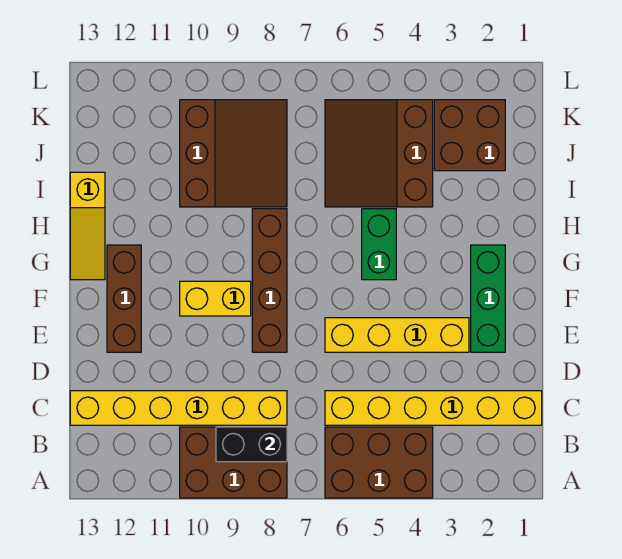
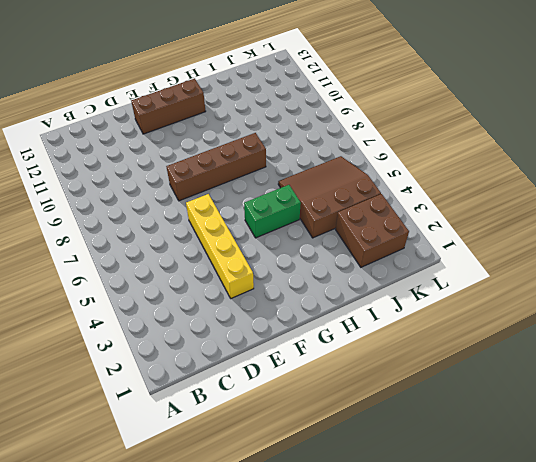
none -> brown brick A4:B6 level 1
none -> brown brick A8:B10 level 1
none -> yellow brick C1:C6 level 1

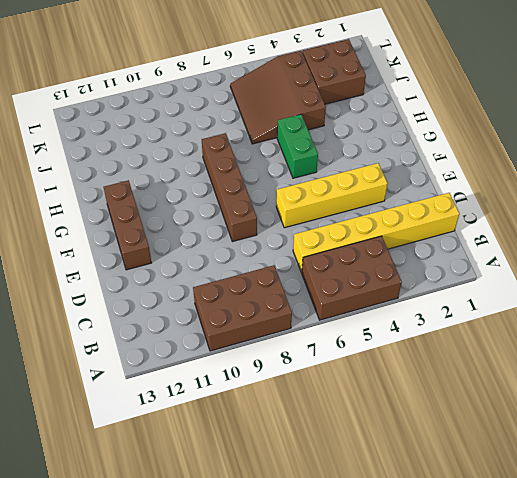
none -> yellow brick C8:C13 level 1
none -> green brick E2:G2 level 1
none -> yellow brick F9:F10 level 1

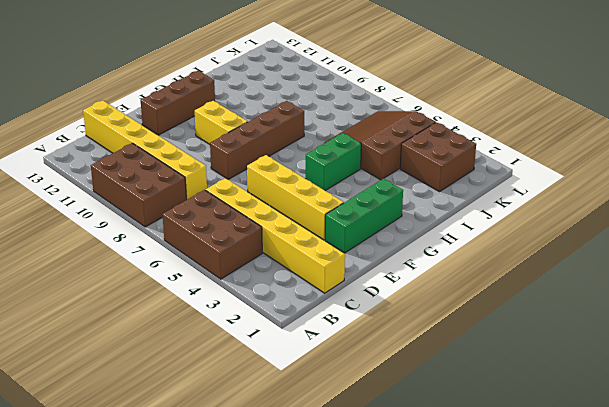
none -> yellow slope G13:I13 level 1 top I
none -> brown slope I8:K10 level 1 top 10
none -> black brick B8:B9 level 2

